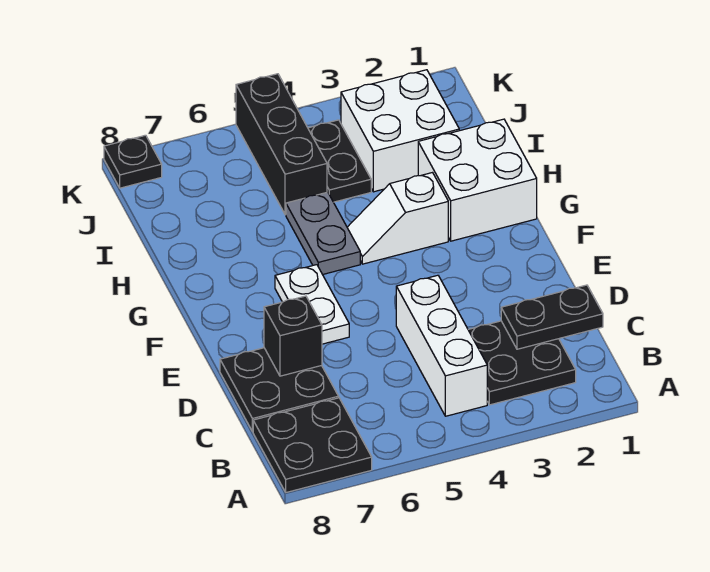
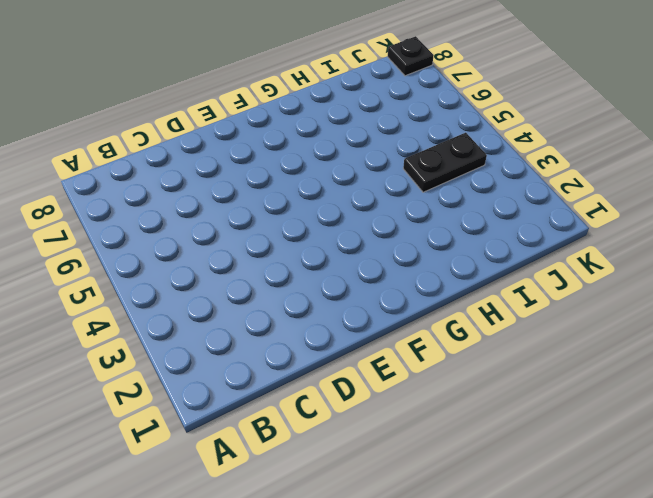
none -> black plate A7:B8 level 1
none -> black plate B2:C3 level 1
none -> white brick B4:D4 level 1

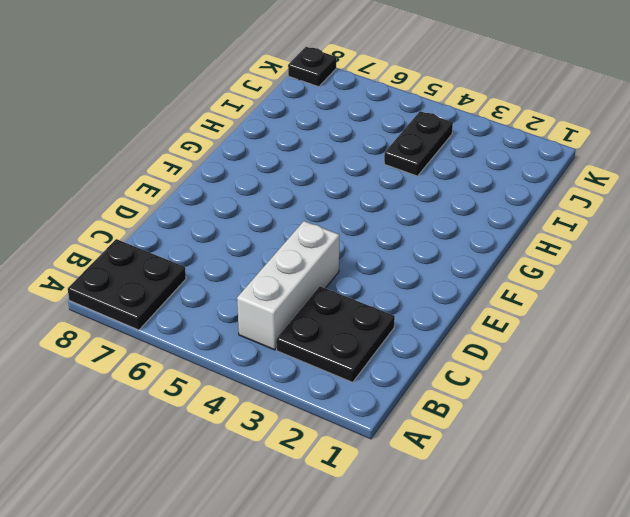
none -> black plate C7:D8 level 1
none -> white plate E6:F6 level 1
none -> white brick G1:H2 level 1

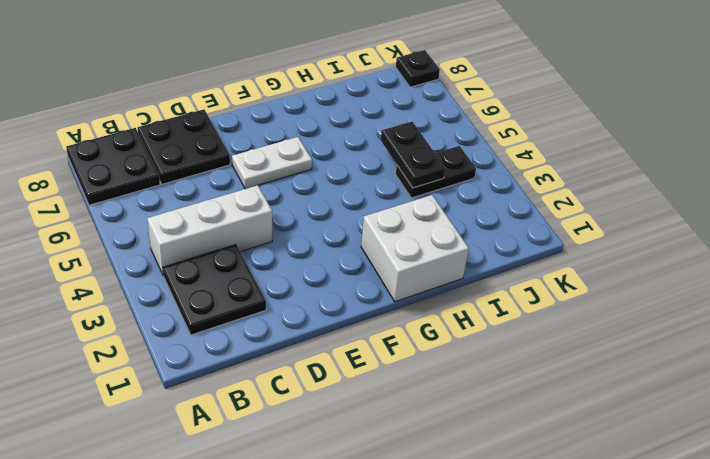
black plate I4:I5 level 2 -> black plate C1:C2 level 2
none -> white slope G3:G4 level 1 top 3
none -> grey plate G5:H5 level 1
none -> white brick I2:J3 level 1

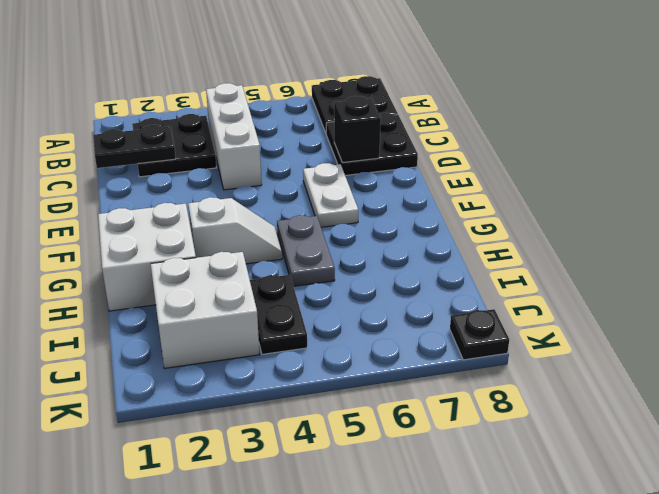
none -> black brick I5:K5 level 1

